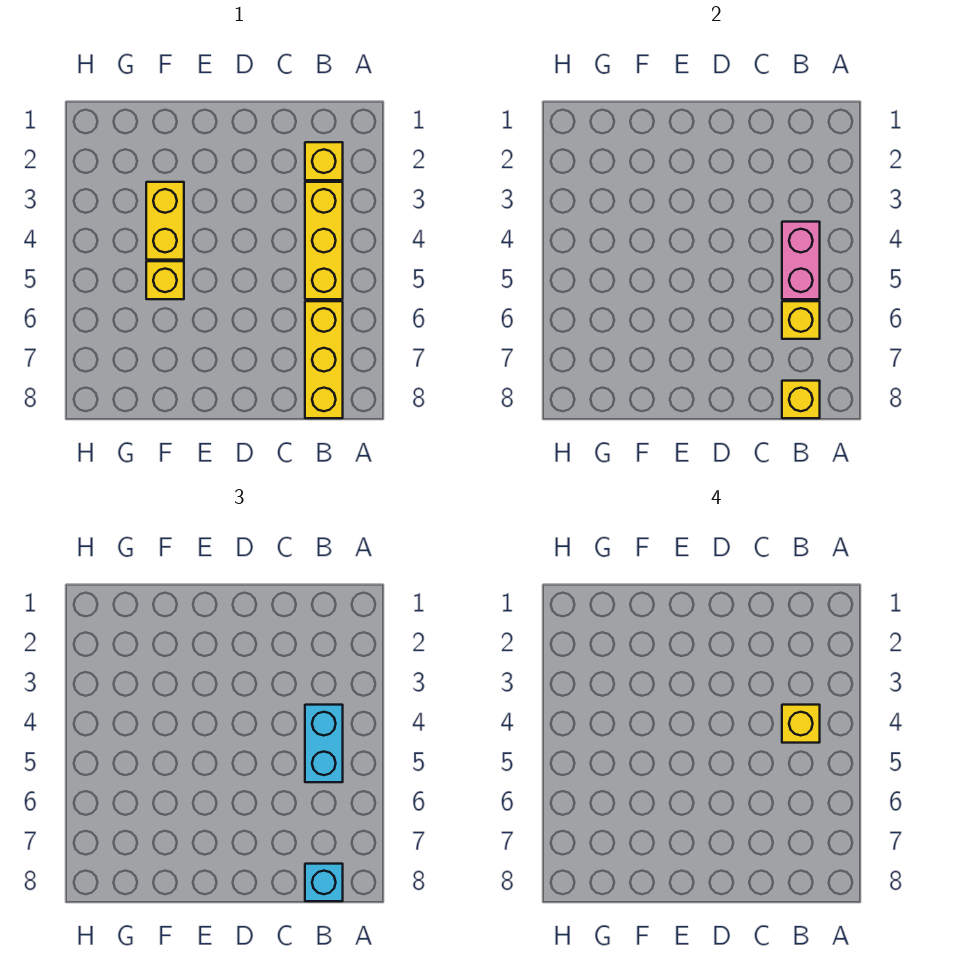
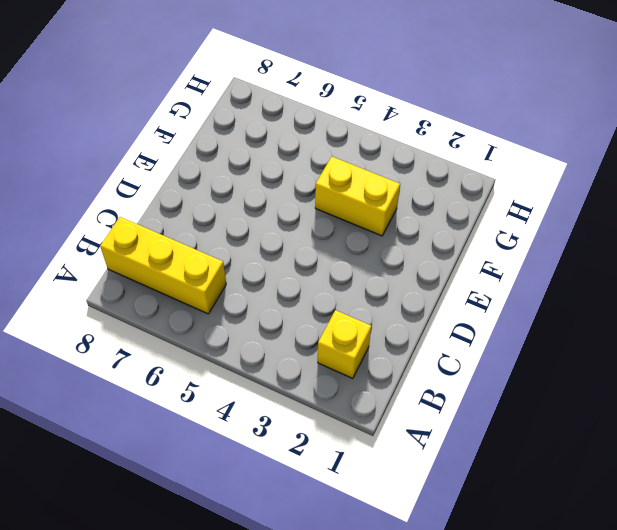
none -> yellow brick B3:B5 level 1
none -> yellow brick F5 level 1

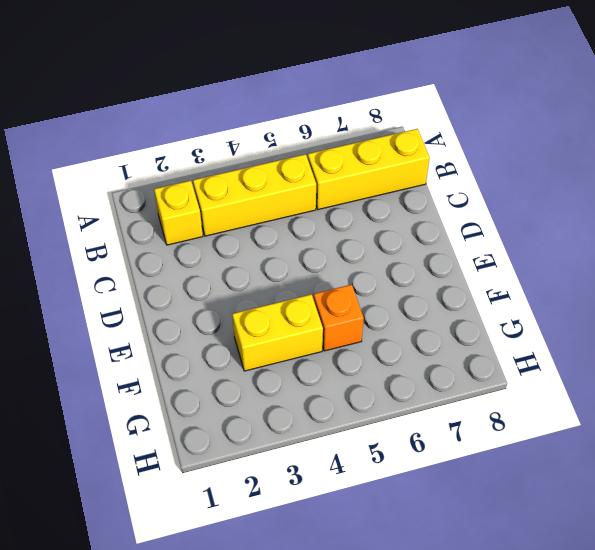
orange brick F5 level 1 -> yellow brick F5 level 1
none -> pink brick B4:B5 level 2
none -> yellow brick B6 level 2

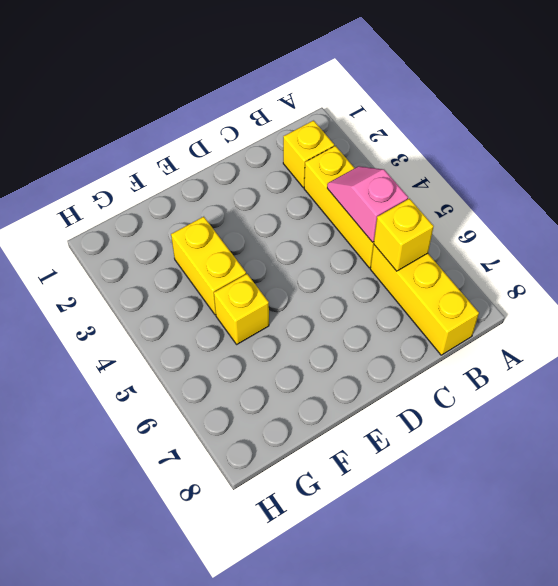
pink slope B4:B5 level 2 top 5 -> pink brick B4:B5 level 2
none -> yellow brick B8 level 2
none -> cyan brick B4:B5 level 3

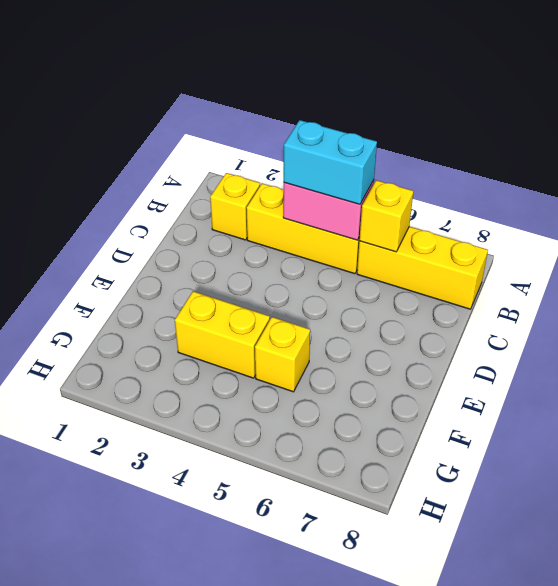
none -> yellow brick B8 level 2
none -> cyan brick B8 level 3

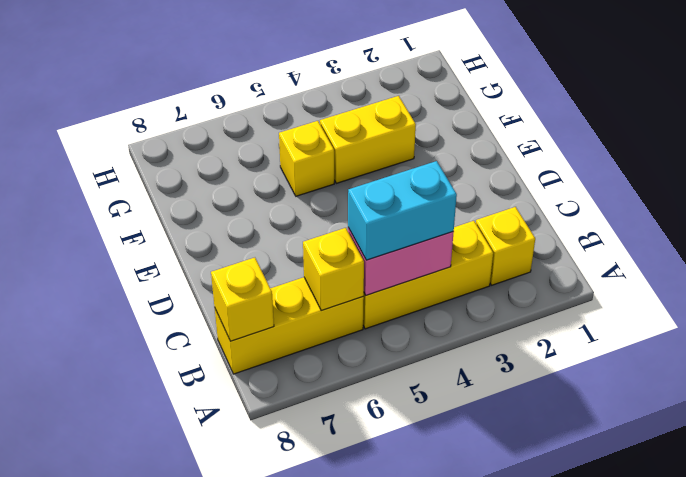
none -> cyan brick B8 level 3
none -> yellow brick B4 level 4

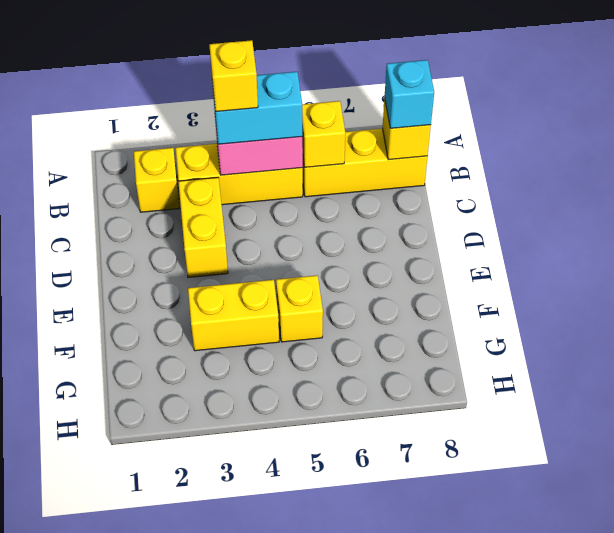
yellow brick C3:D3 level 1 -> none

